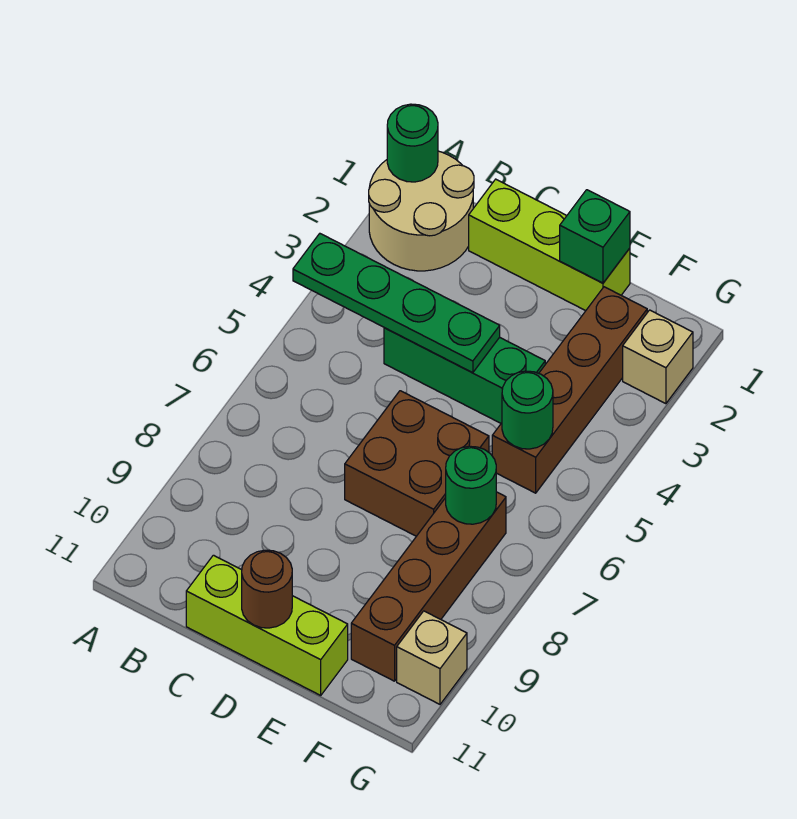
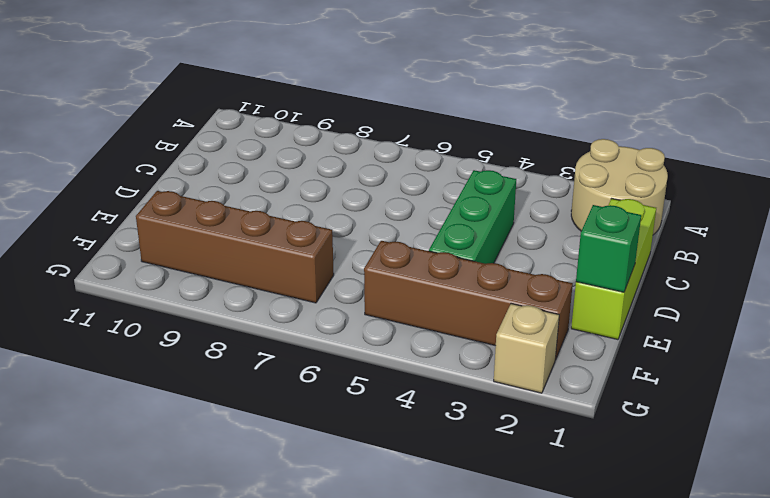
none -> lime brick C11:E11 level 1
none -> brown brick D6:E7 level 1
none -> tan brick G10 level 1

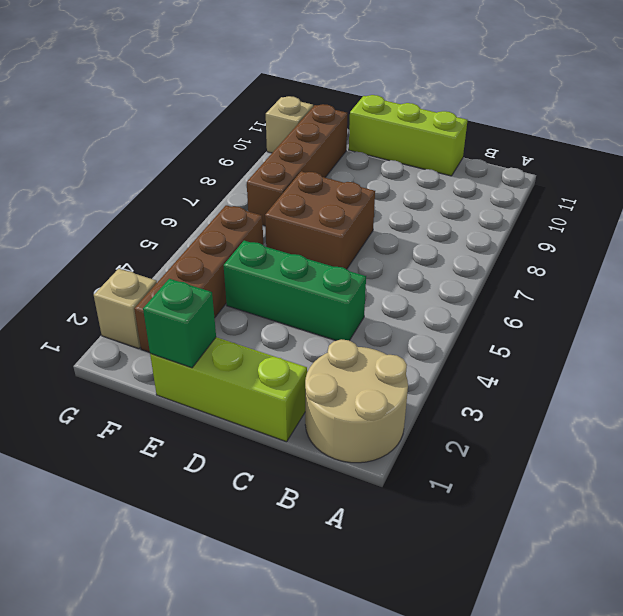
none -> green round brick A1 level 2
none -> green plate A4:D4 level 2
none -> brown round brick D11 level 2

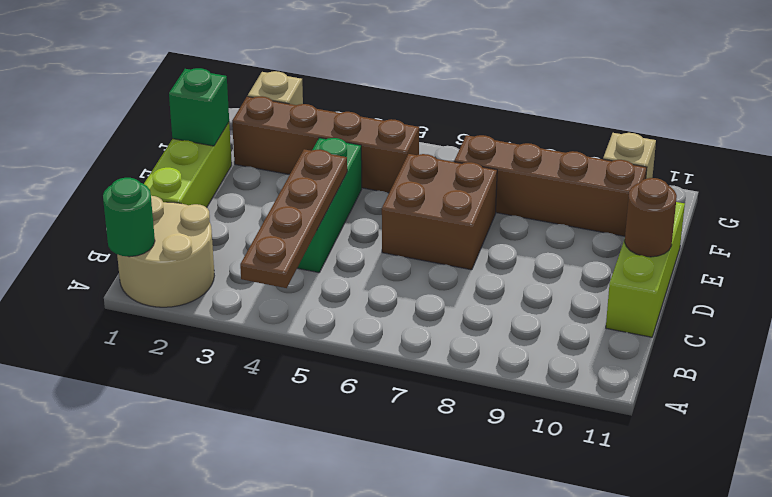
brown plate A4:D4 level 2 -> green plate A4:D4 level 2
none -> green round brick F5 level 2
none -> green round brick F7 level 2

